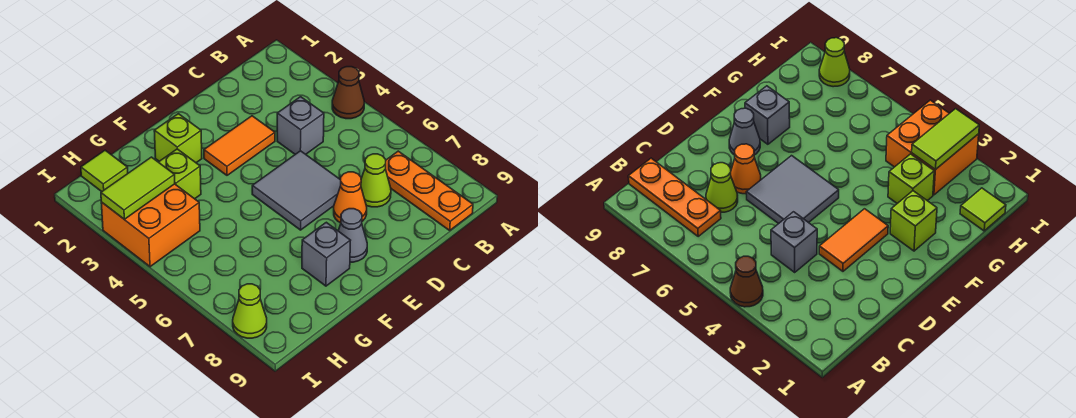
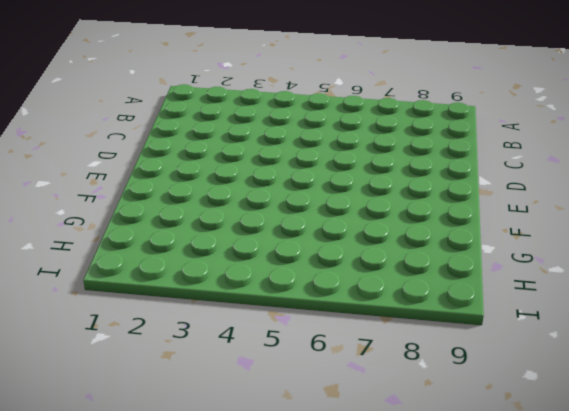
none -> brown cone A4 level 1
none -> orange plate B7:B9 level 1
none -> grey brick C4 level 1

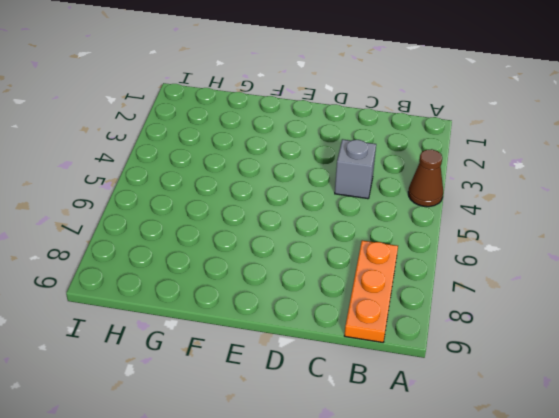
none -> lime cone C7 level 1
none -> orange tile D3:E3 level 1
none -> grey tile D5:E6 level 1

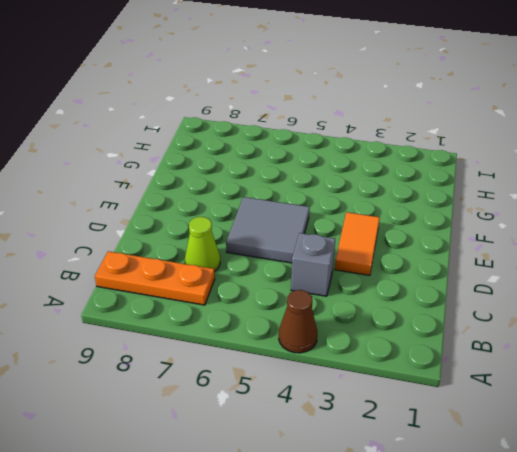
none -> orange cone D7 level 1
none -> grey cone E8 level 1
none -> lime brick F2 level 1

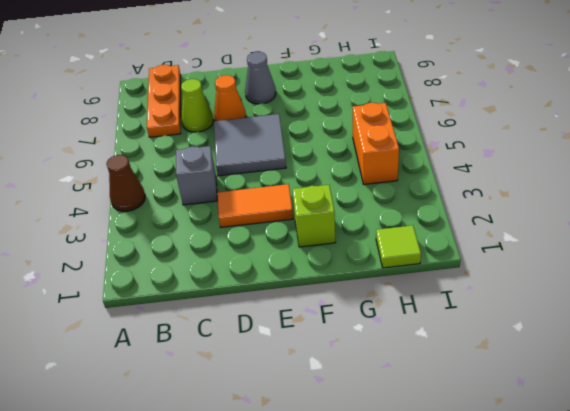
orange brick H4:H5 level 1 -> orange brick H3:I4 level 1
none -> grey brick F8 level 1
none -> lime brick G3 level 1
none -> lime cone I8 level 1

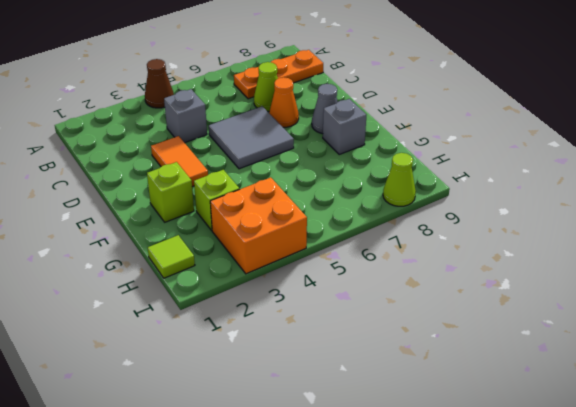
none -> lime tile H3:I3 level 2

